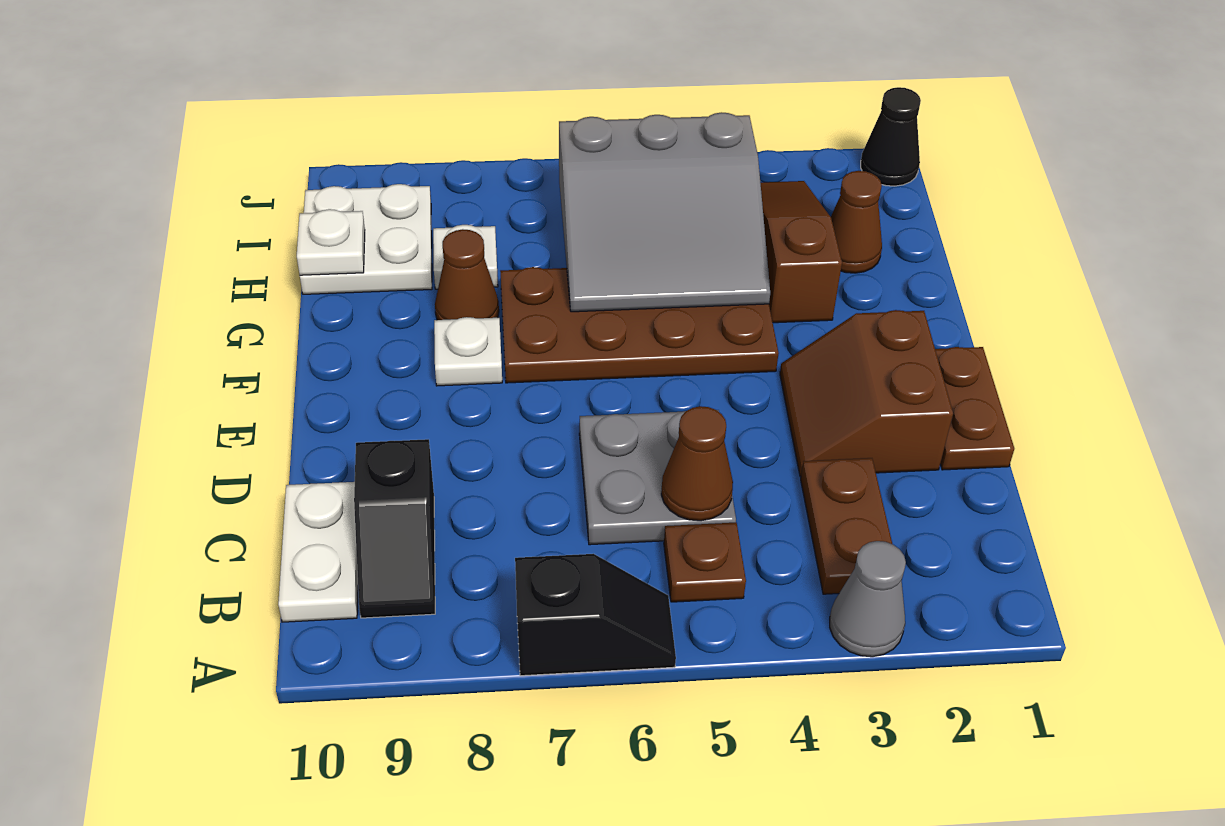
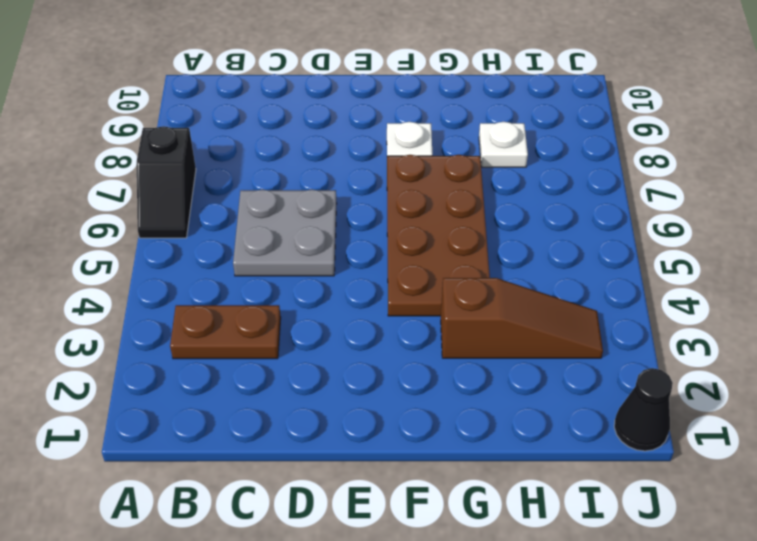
none -> grey cone A3 level 1
none -> brown plate B5 level 1
none -> black slope B9:C9 level 1 top C

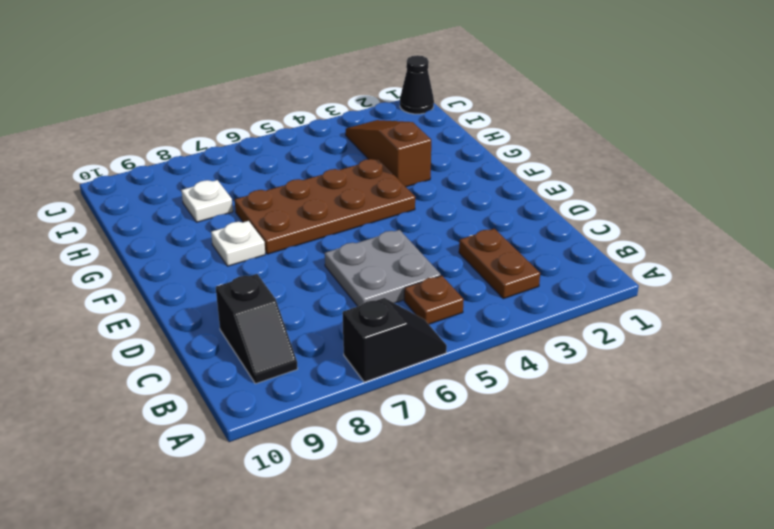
none -> grey cone A3 level 1
none -> white plate B10:C10 level 1
none -> brown plate D1:E1 level 1

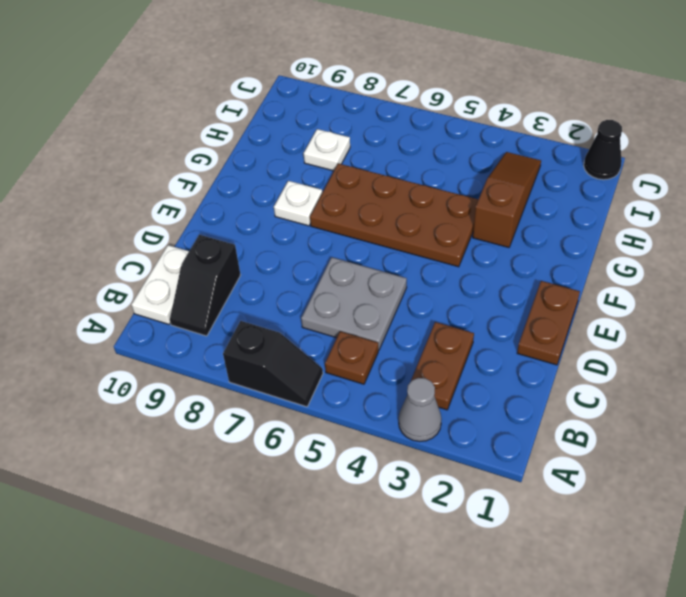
none -> brown slope D2:E3 level 1 top 2
none -> brown cone G8 level 1
none -> brown cone H2 level 1

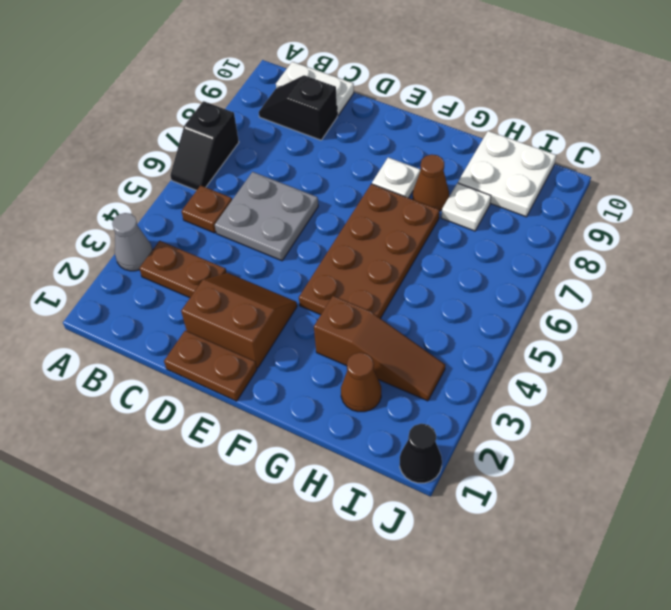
none -> brown cone C5 level 2
none -> grey slope G4:I6 level 2 top I
none -> white plate H10 level 2

